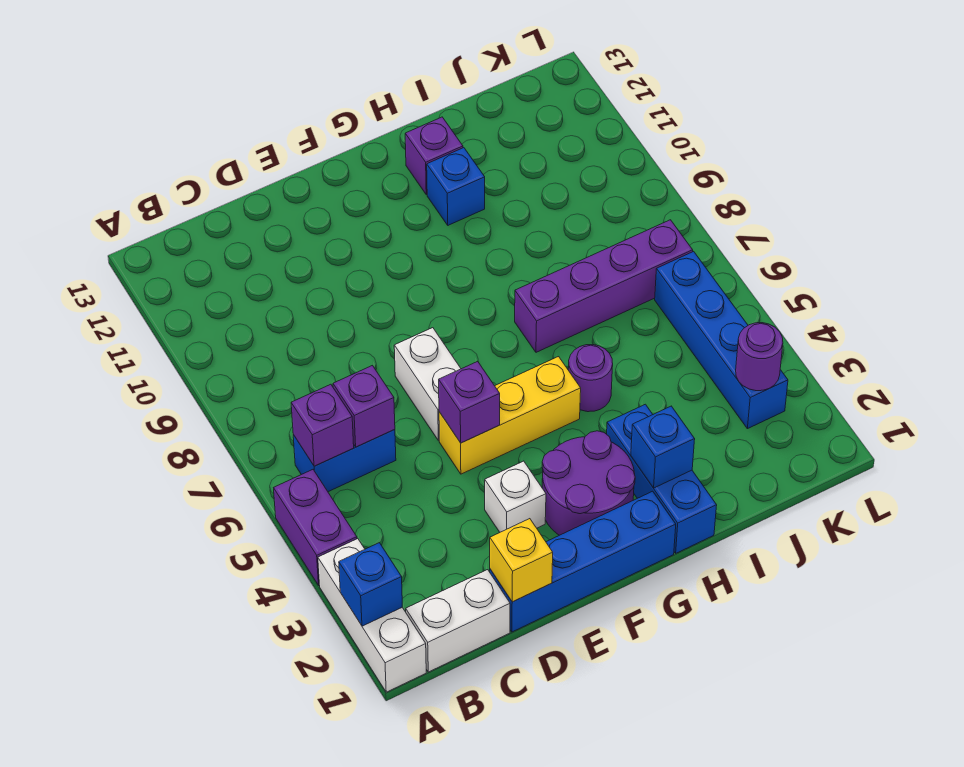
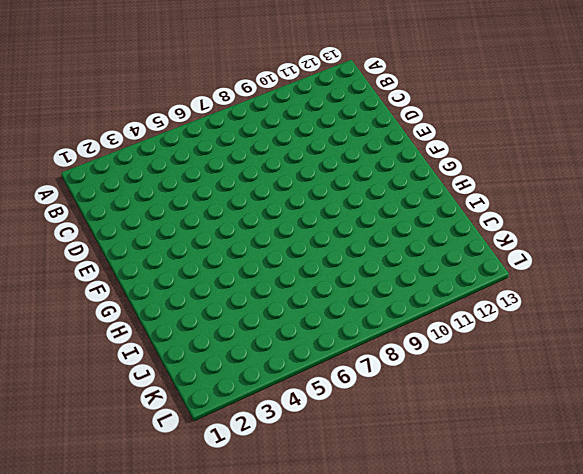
none -> white brick A1:A3 level 1
none -> purple brick A4:A5 level 1
none -> white brick B1:C1 level 1

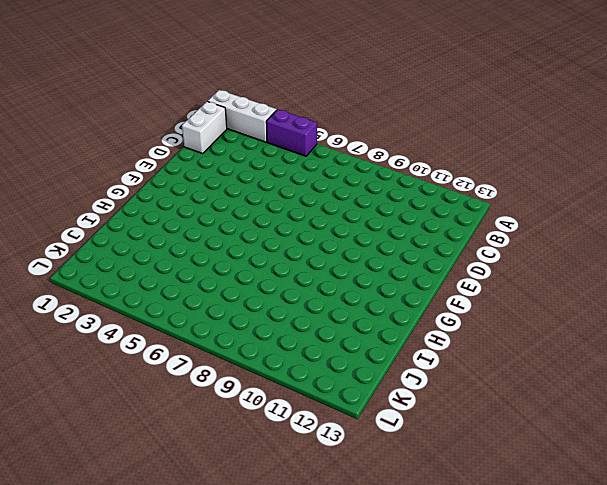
none -> blue brick B6:C6 level 1
none -> blue brick D1:G1 level 1
none -> white brick E3 level 1

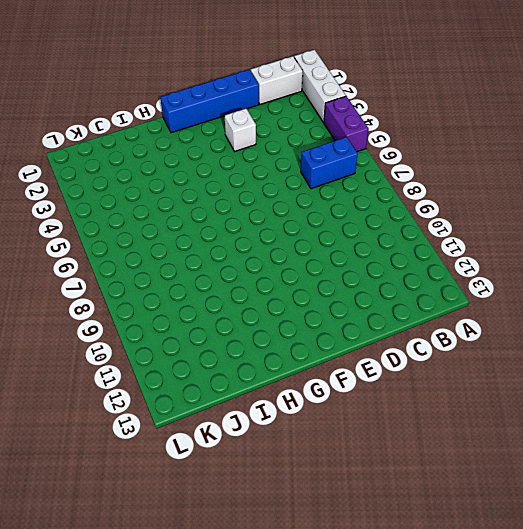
none -> yellow brick E5:G5 level 1
none -> white brick E6:E7 level 1
none -> purple round brick F2:G3 level 1

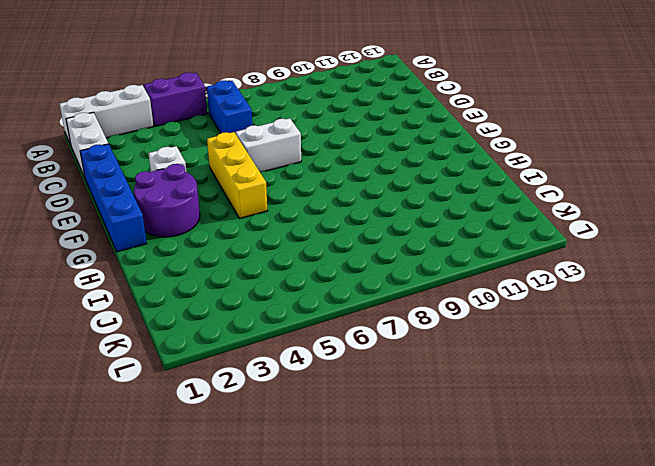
none -> blue brick H1:H3 level 1
none -> purple round brick H5 level 1
none -> purple brick H7:K7 level 1

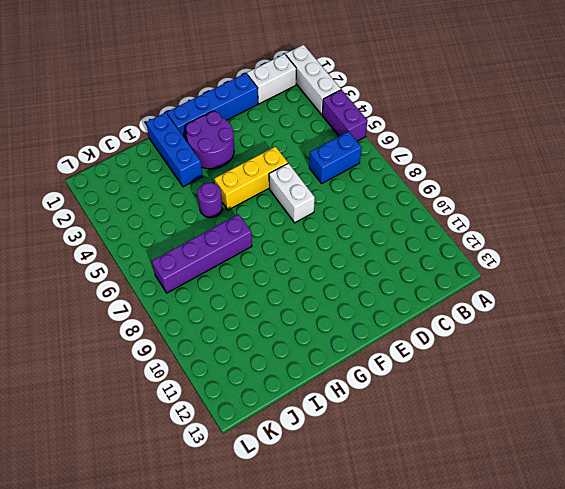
none -> white brick E3 level 1
none -> blue brick H11 level 1
none -> purple brick H12 level 1

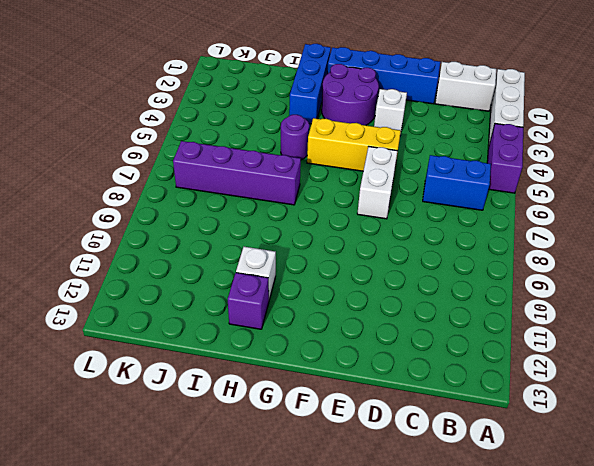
white brick H11 level 1 -> blue brick H11 level 1
none -> blue brick K3:K6 level 1
none -> blue brick A2 level 2
none -> purple brick B6 level 2

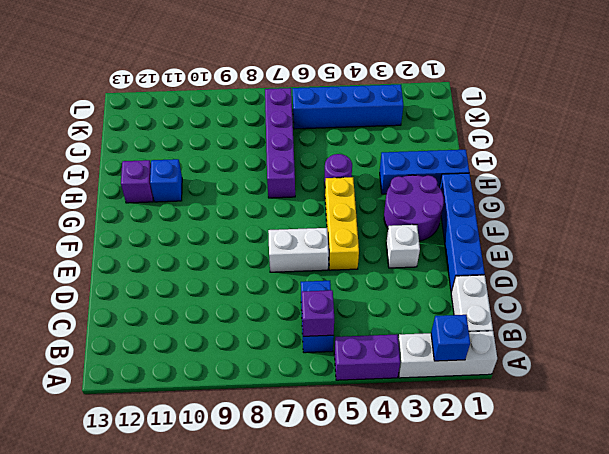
none -> purple brick C6 level 2
none -> yellow brick D1 level 2
none -> purple brick E5 level 2

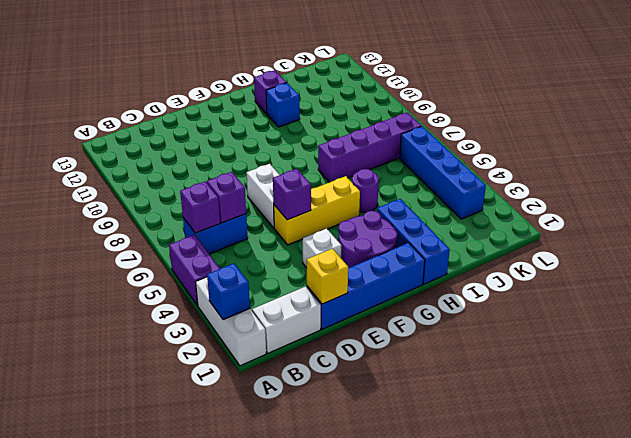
none -> blue brick H2 level 2
none -> purple round brick K3 level 2

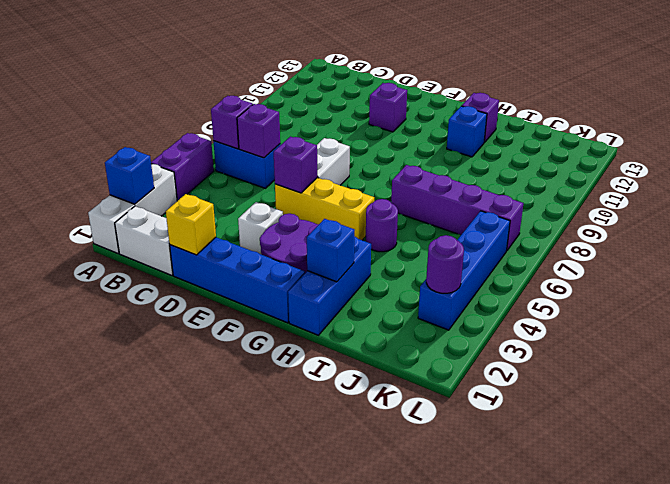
purple brick E11 level 1 -> none

